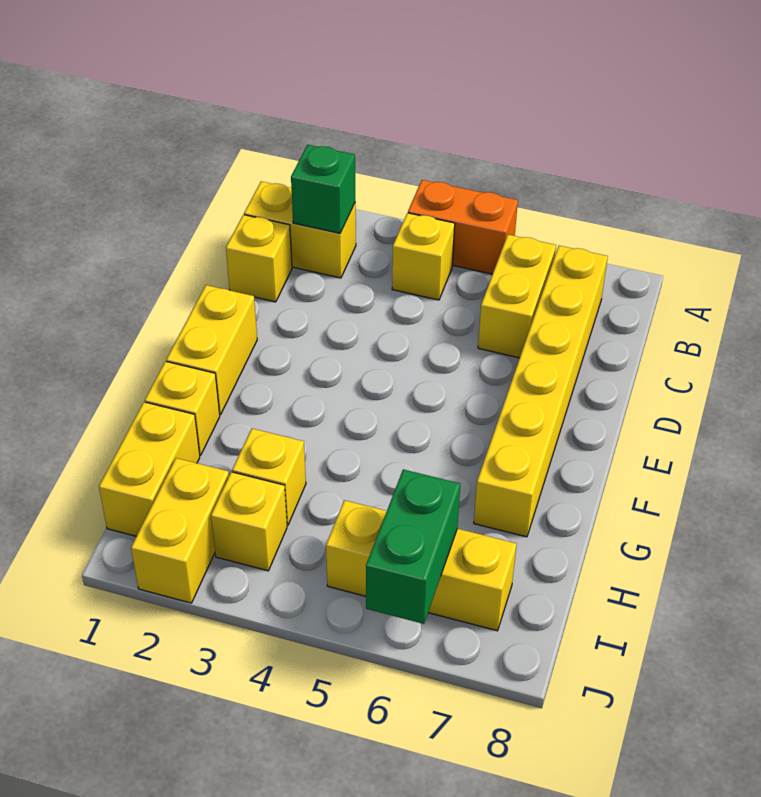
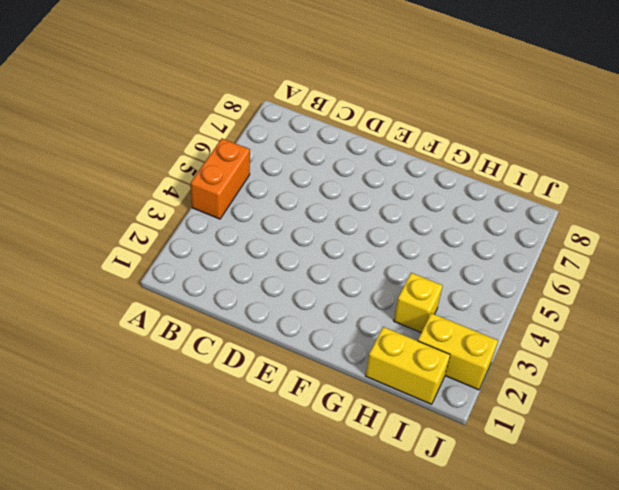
none -> yellow brick B1:B2 level 1
none -> yellow brick B4 level 1
none -> yellow brick B6:C6 level 1

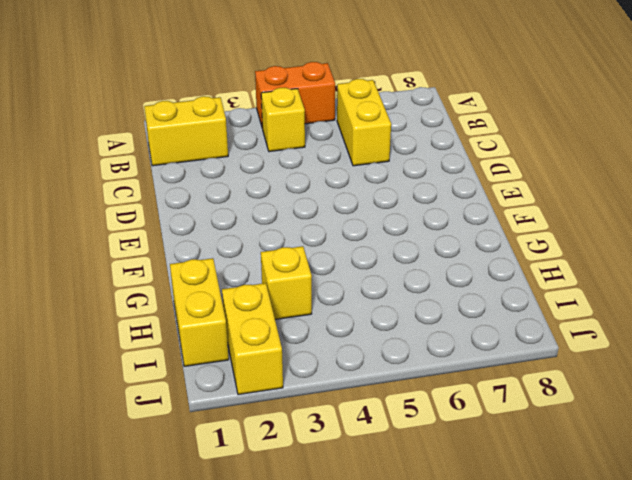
none -> yellow brick B7:G7 level 1
none -> yellow brick C1 level 1
none -> yellow brick E1:F1 level 1

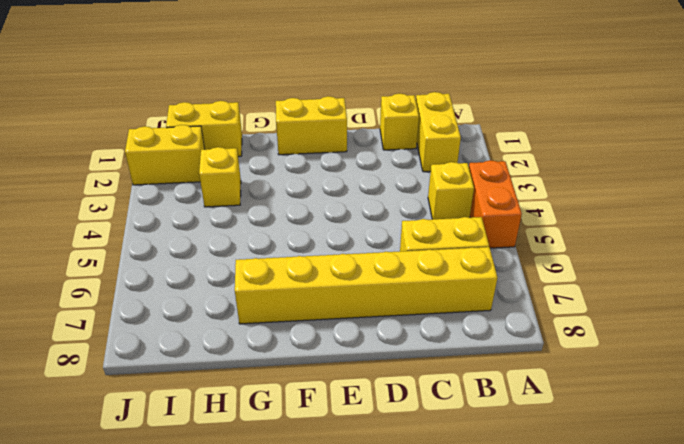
none -> yellow brick G1 level 1
none -> yellow brick I3 level 1
none -> yellow brick I5:I7 level 1

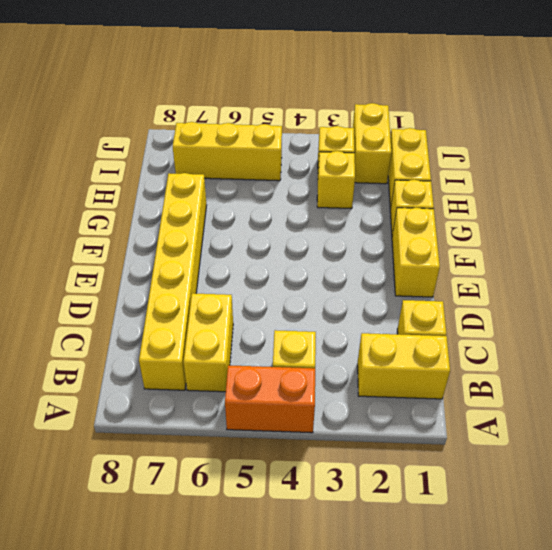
none -> green brick B2 level 2
none -> green brick I6:J6 level 2

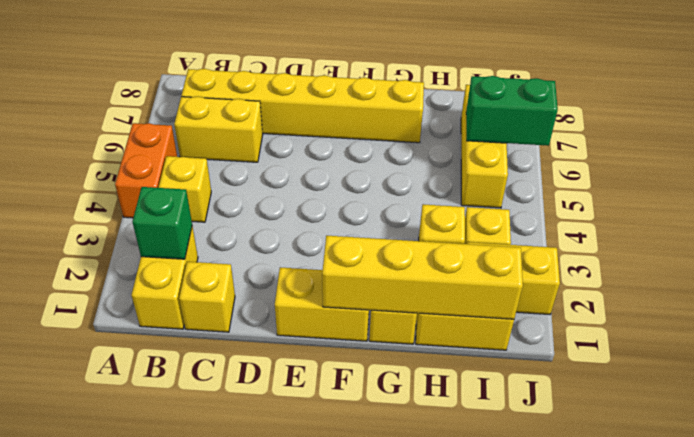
yellow brick F1:I1 level 2 -> none

